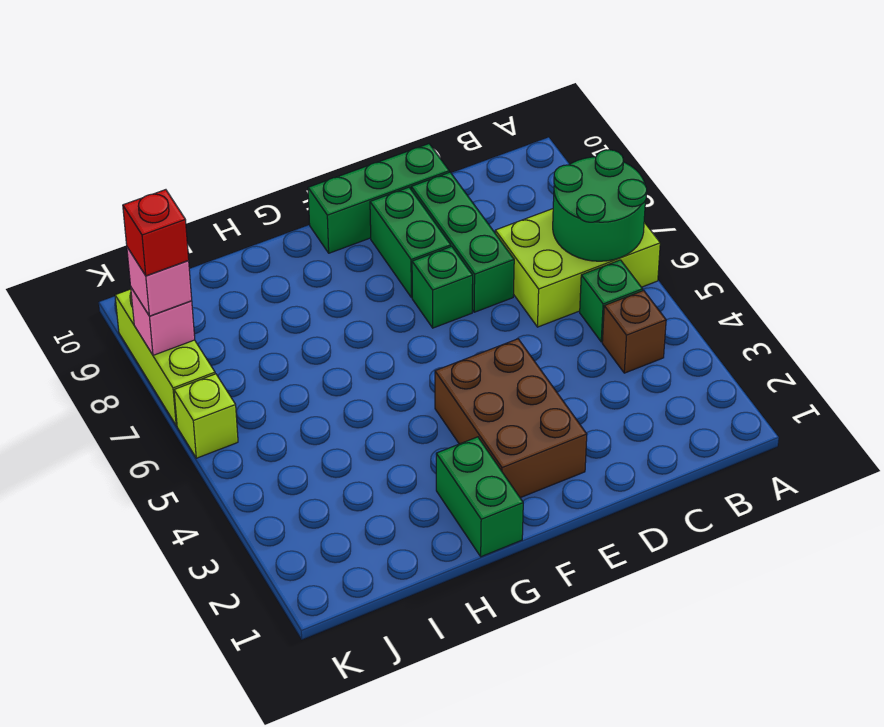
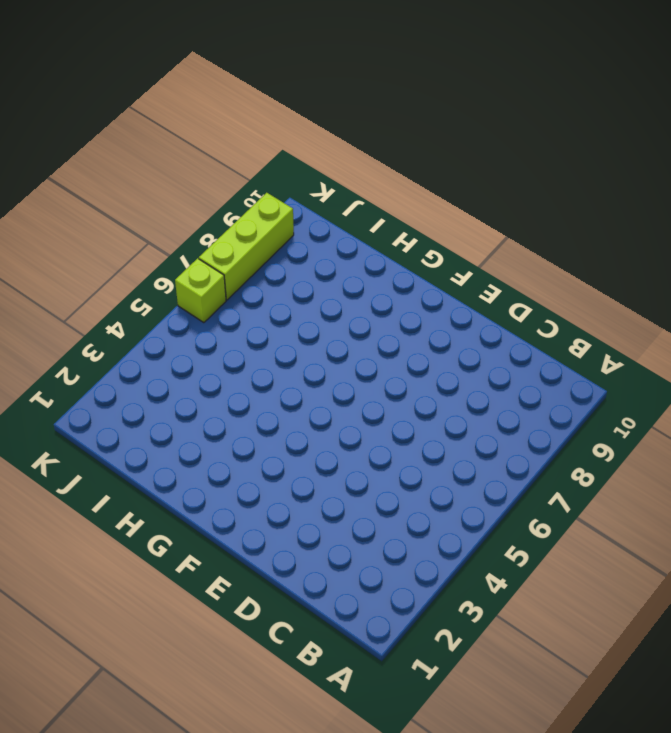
none -> lime brick A6:C7 level 1
none -> brown brick B4 level 1
none -> green brick B5 level 1

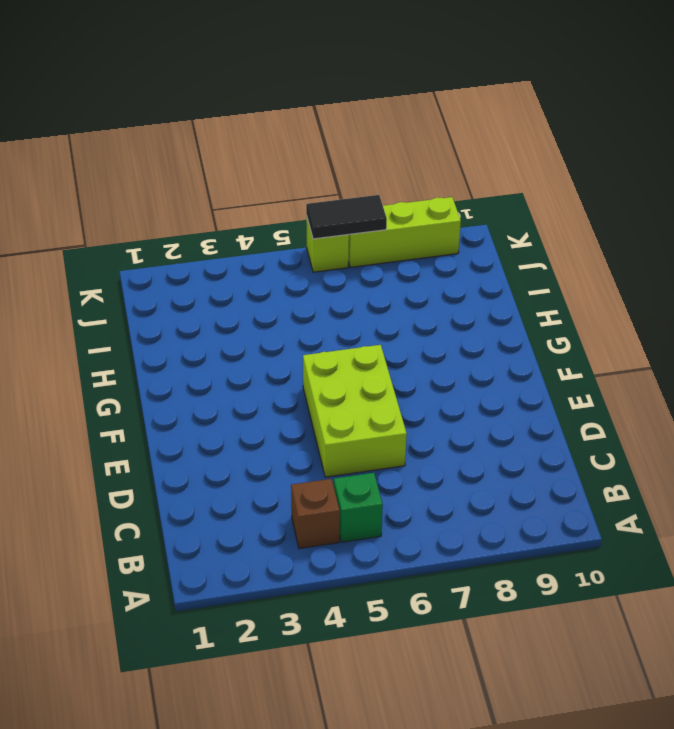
lime brick D5:F6 level 1 -> lime brick A6:C7 level 1
black tile K6:K7 level 2 -> none
none -> green brick D7:D9 level 1
none -> green brick D10:F10 level 1
none -> brown brick E2:F4 level 1

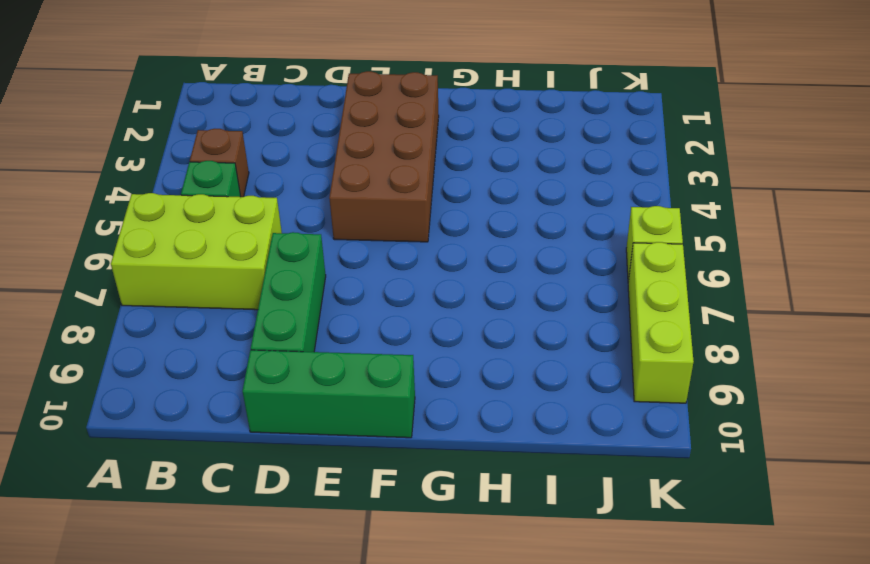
brown brick E2:F5 level 1 -> brown brick E2:F4 level 1
none -> green brick E7 level 1
none -> green brick E8:E9 level 1
none -> green brick G1:G2 level 1

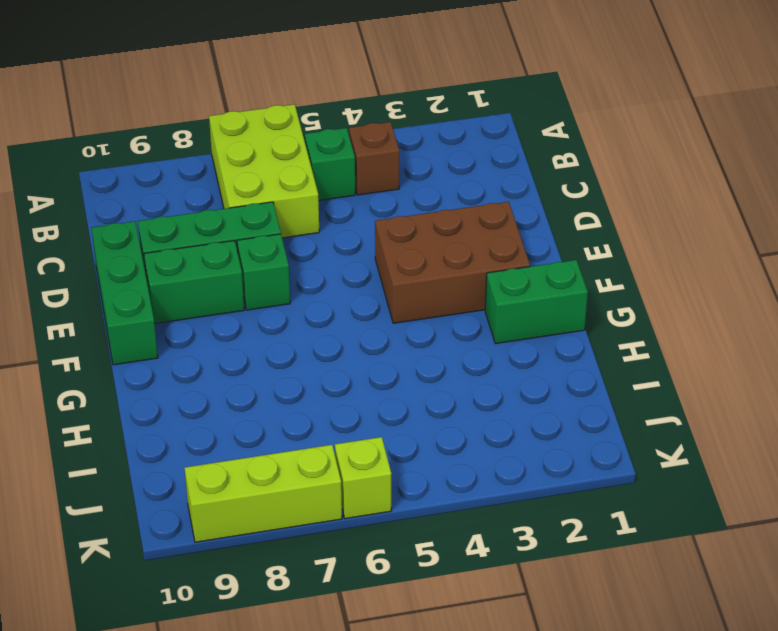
none -> green round brick A6:B7 level 2
none -> pink brick K8 level 2
none -> pink brick K8 level 3

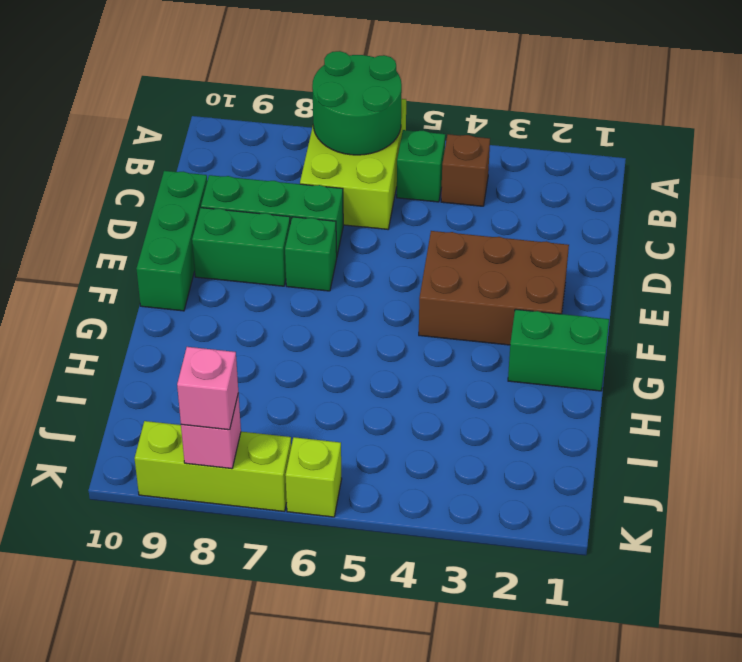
none -> red brick K8 level 4

